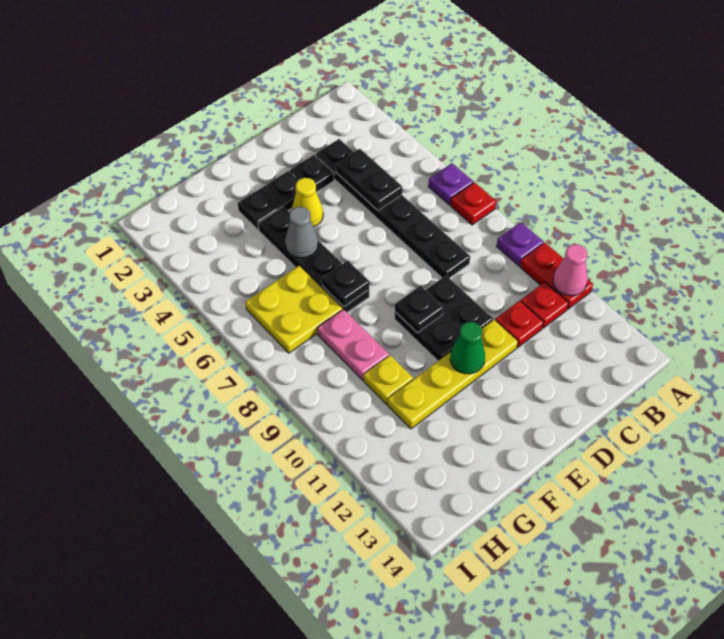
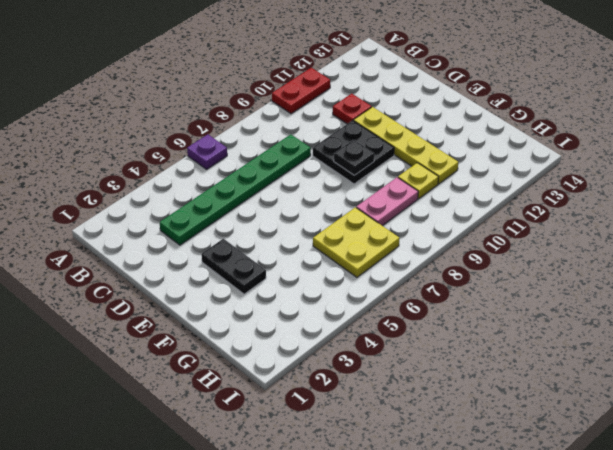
green plate C3:C8 level 1 -> black plate C3:C8 level 1
none -> red plate A7 level 1
none -> purple plate A9 level 1
none -> red plate B11 level 1

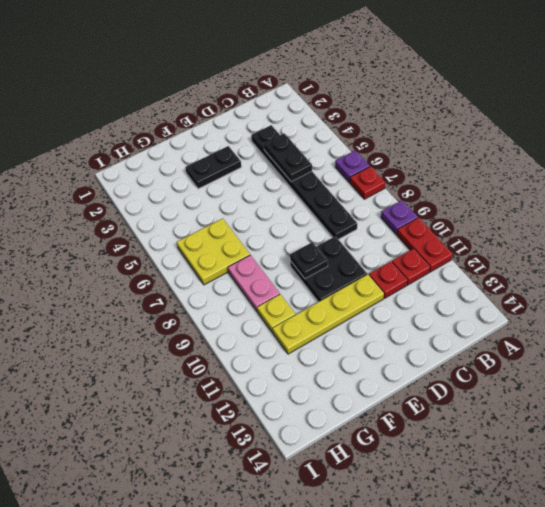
none -> black plate D3 level 1
none -> yellow cone E4 level 1
none -> black plate F4:F7 level 1

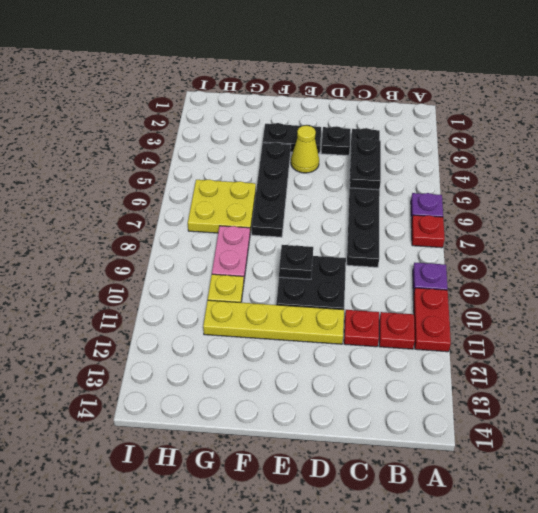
none -> pink cone A11 level 2
none -> green cone E11 level 2
none -> grey cone F5 level 2

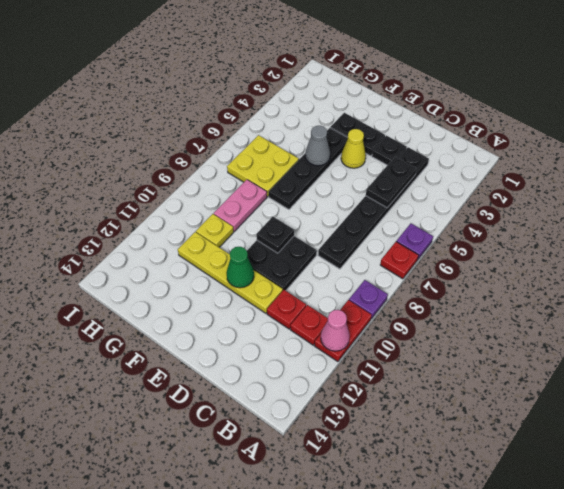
none -> black plate F7 level 2

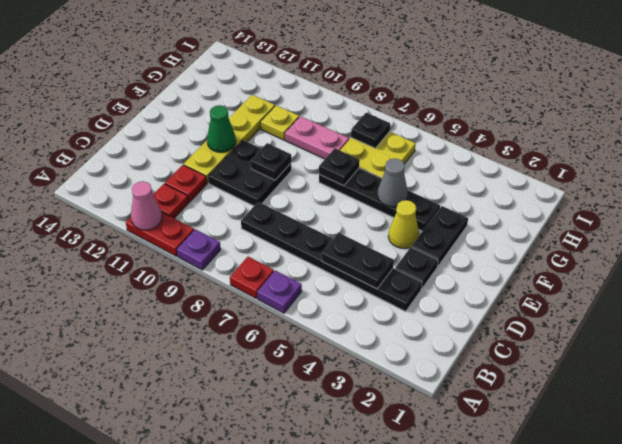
black plate H7 level 2 -> none

